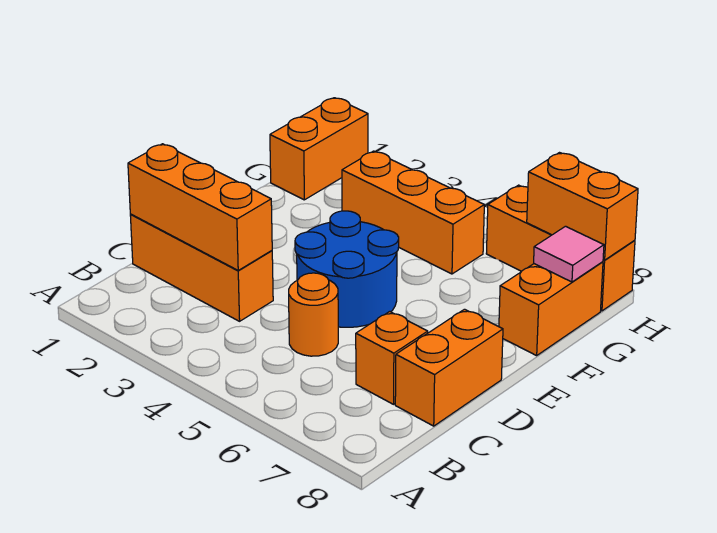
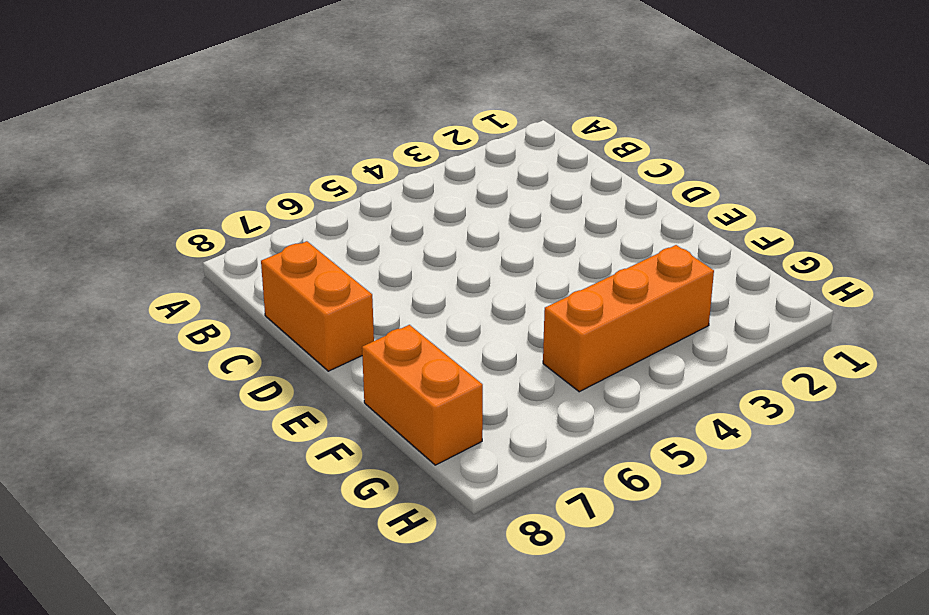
none -> orange brick C1:C3 level 1
none -> orange round brick C5 level 1
none -> orange brick C7 level 1

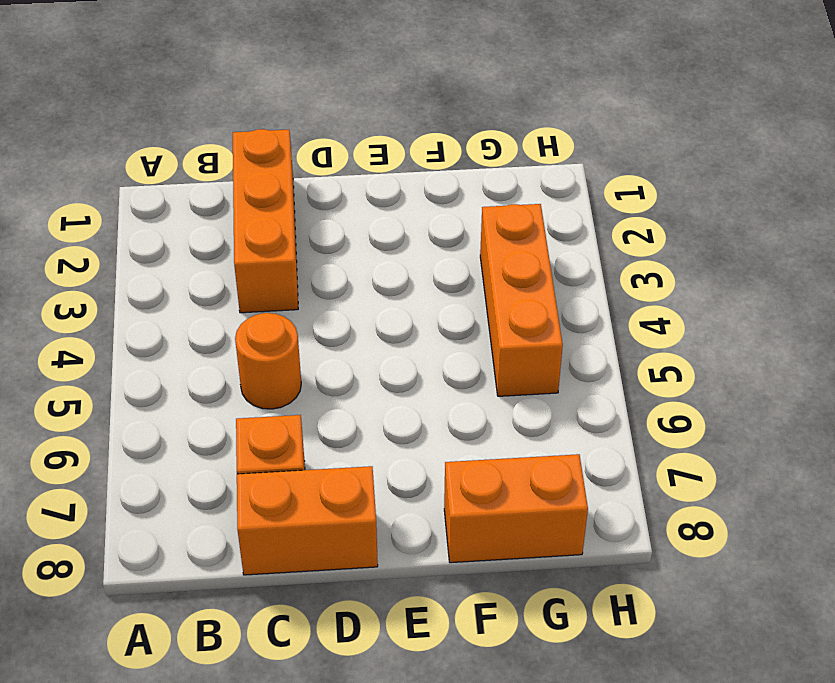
none -> blue round brick D4:E5 level 1
none -> orange brick G1:H1 level 1
none -> orange brick H6:H8 level 1

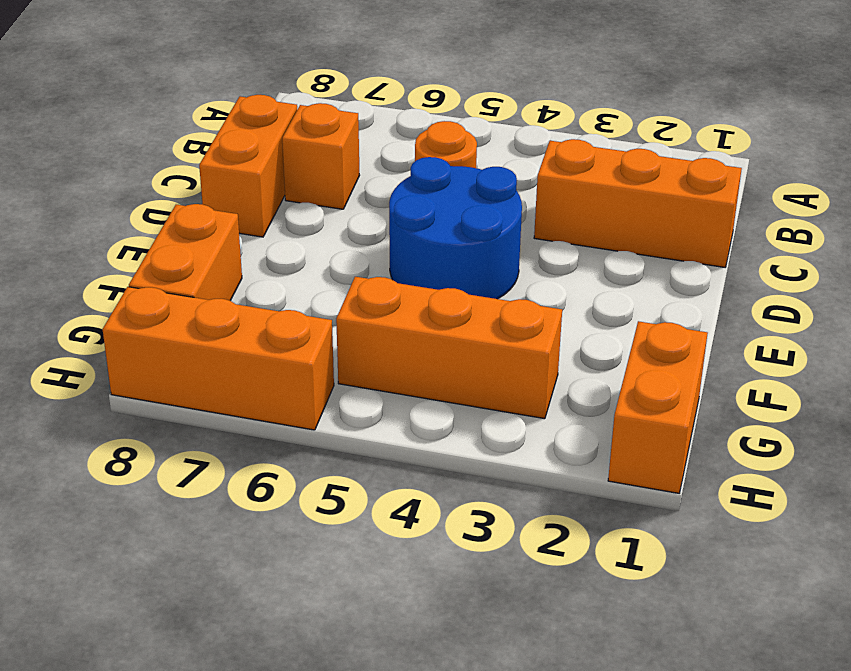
none -> orange brick C1:C3 level 2
none -> pink tile G8 level 2
none -> orange brick H7:H8 level 2

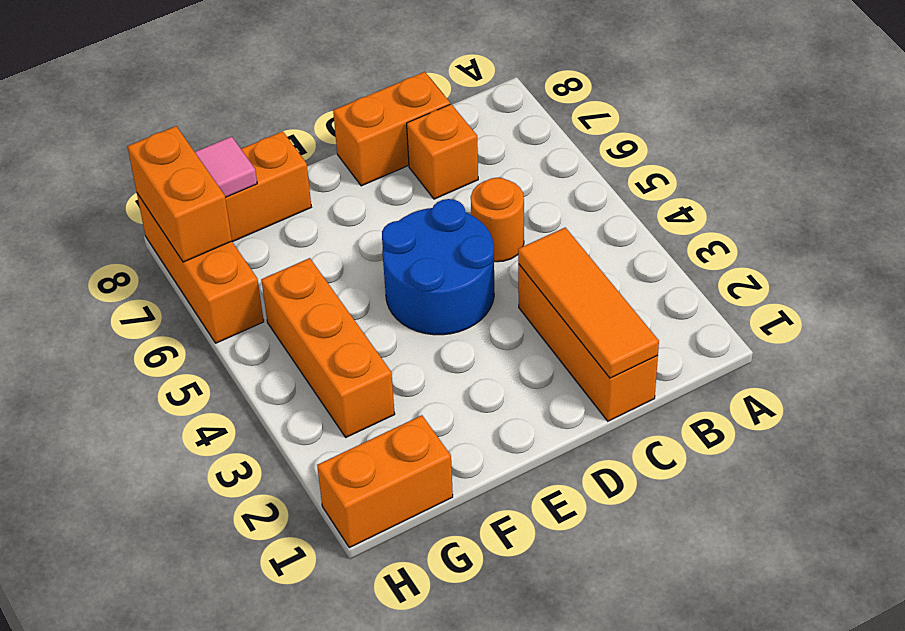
orange tile C1:C3 level 2 -> orange brick C1:C3 level 2

